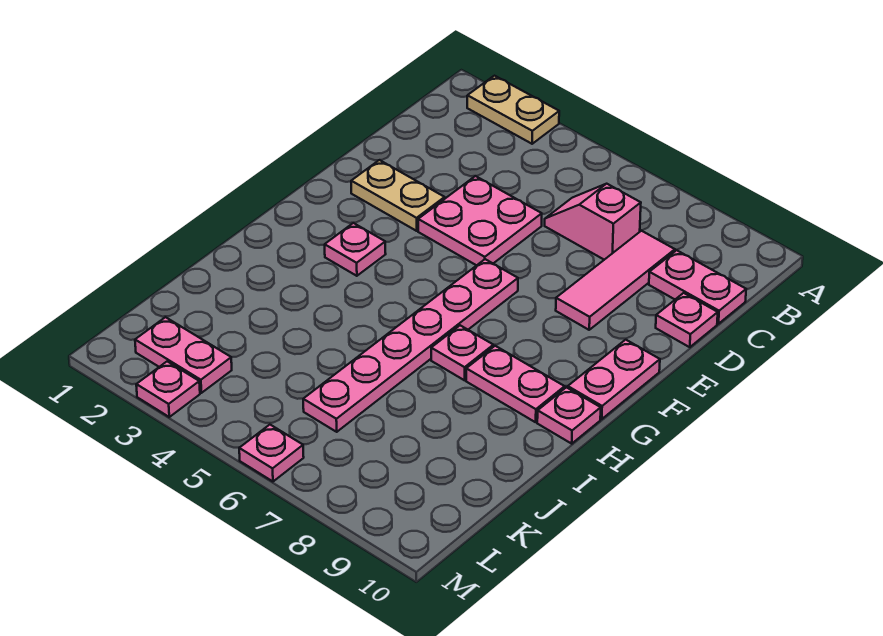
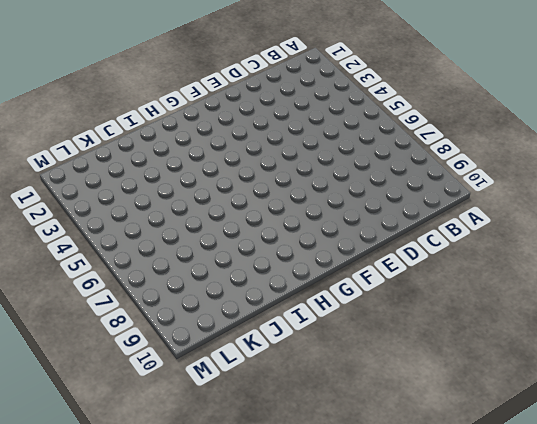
none -> tan plate A2:A3 level 1
none -> pink slope C6:C7 level 1 top 7
none -> pink tile C8:E8 level 1

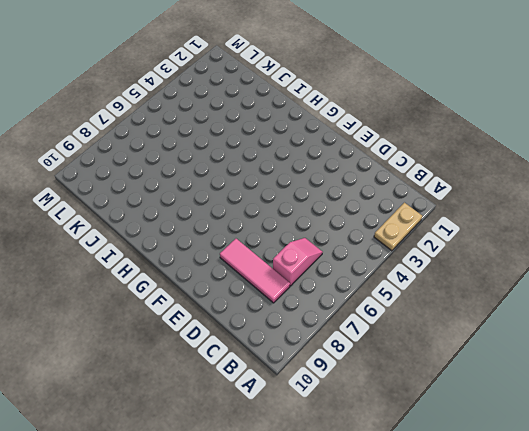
none -> pink plate C9:C10 level 1
none -> pink plate D4:E5 level 1
none -> pink plate D10 level 1

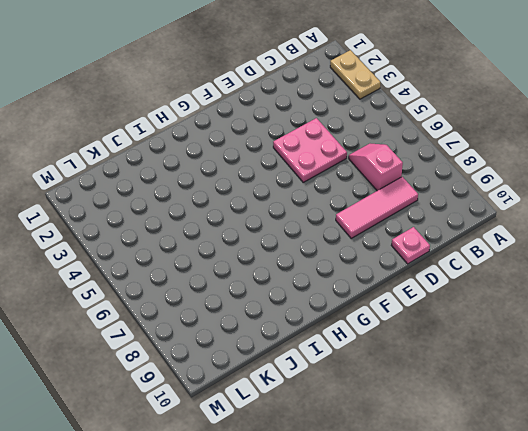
none -> pink plate C9:C10 level 1
none -> tan plate E2:E3 level 1
none -> pink plate F6:K6 level 1

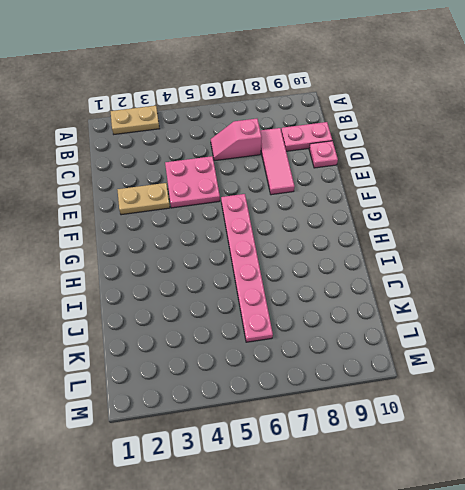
none -> pink plate F10:G10 level 1
none -> pink plate G3 level 1
none -> pink plate H7 level 1

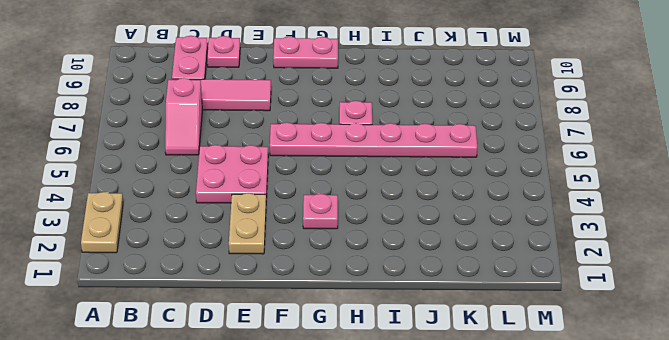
none -> pink plate H8:H9 level 1
none -> pink plate H10 level 1
none -> pink plate L2:L3 level 1

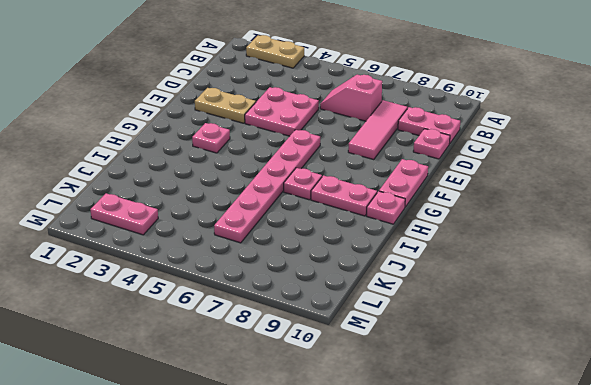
none -> pink plate M3 level 1
none -> pink plate M6 level 1

